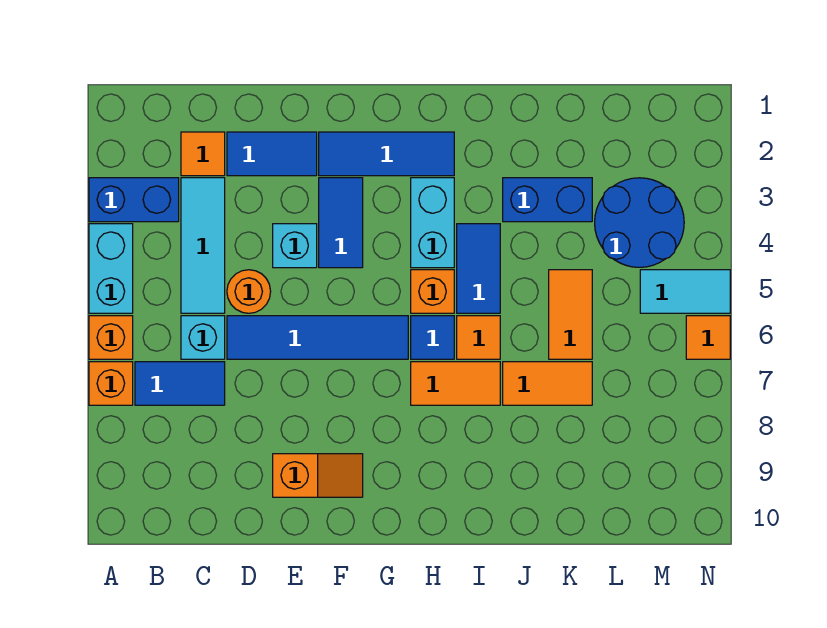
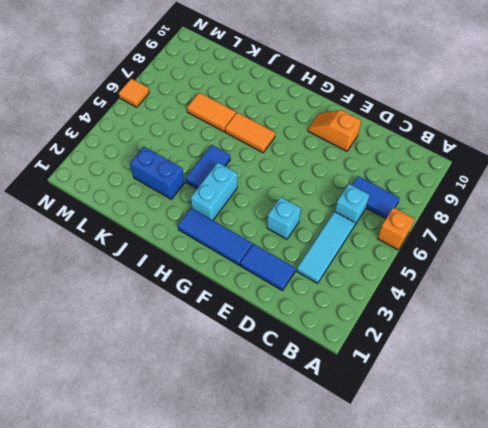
none -> blue brick A3:B3 level 1
none -> cyan brick A4:A5 level 1
none -> orange brick A7 level 1

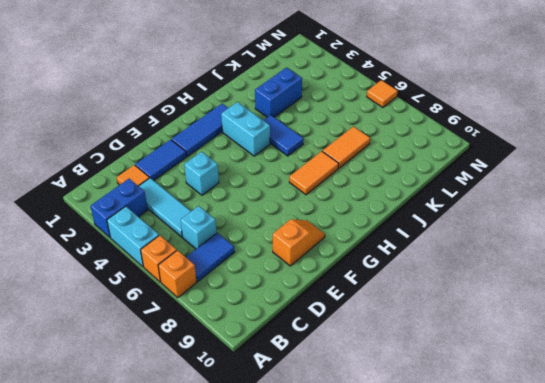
none -> orange round brick D5 level 1
none -> blue tile D6:G6 level 1
none -> blue tile F3:F4 level 1

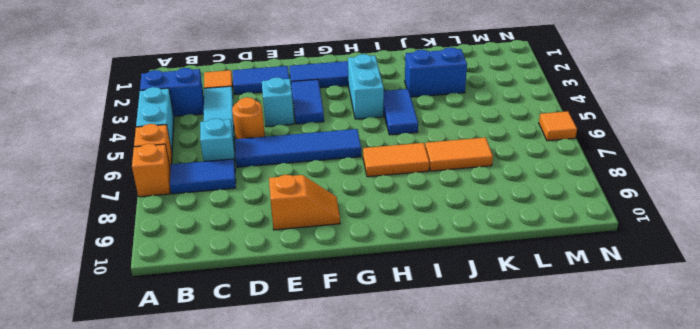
none -> orange brick H5 level 1
none -> blue tile H6 level 1
none -> orange tile I6 level 1

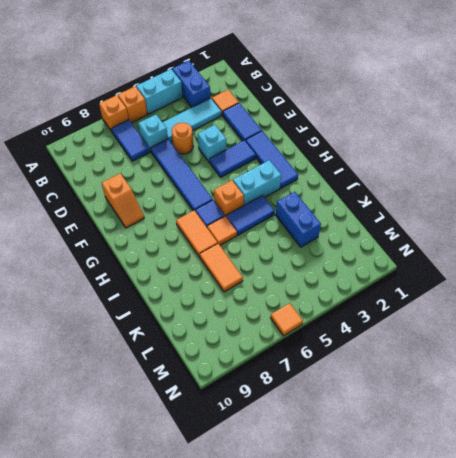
none -> orange tile K5:K6 level 1
none -> blue round brick L3:M4 level 1
none -> cyan tile M5:N5 level 1

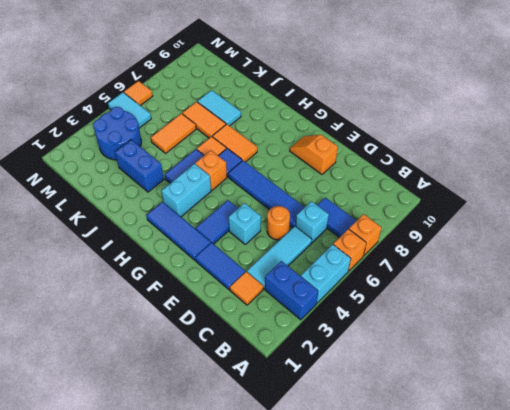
cyan tile J8:K8 level 1 -> none

